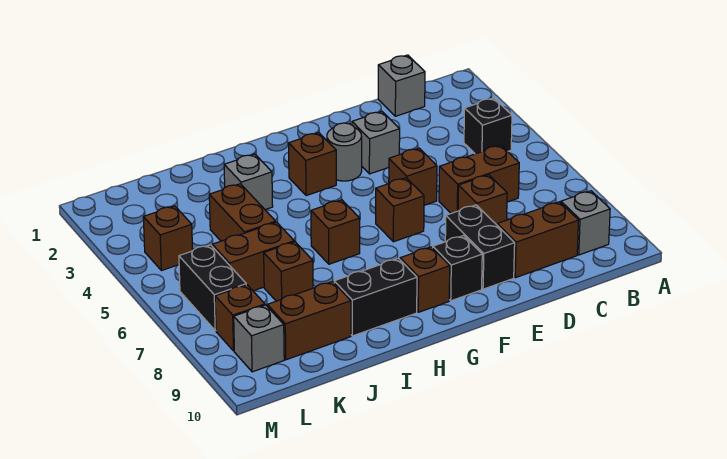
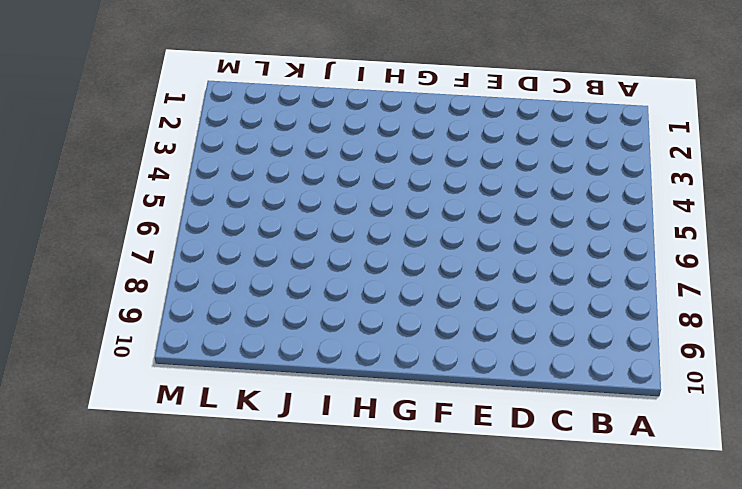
none -> black brick B4 level 1
none -> grey brick B9 level 1
none -> grey brick C1 level 1

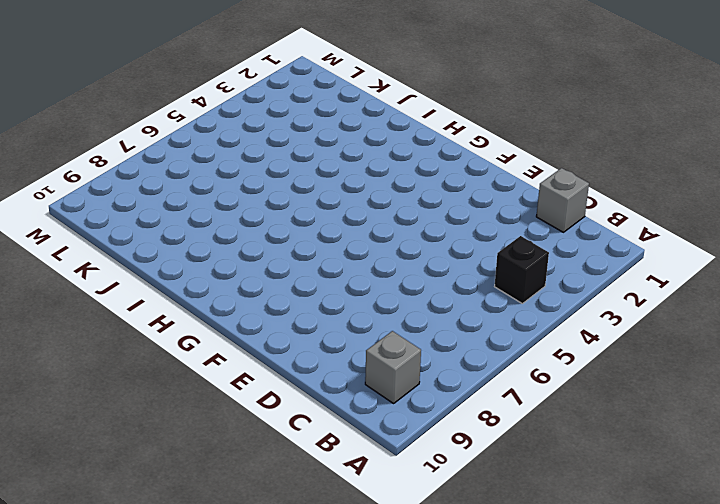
none -> brown brick C6:D6 level 1
none -> brown brick C9:D9 level 1
none -> brown brick D7 level 1

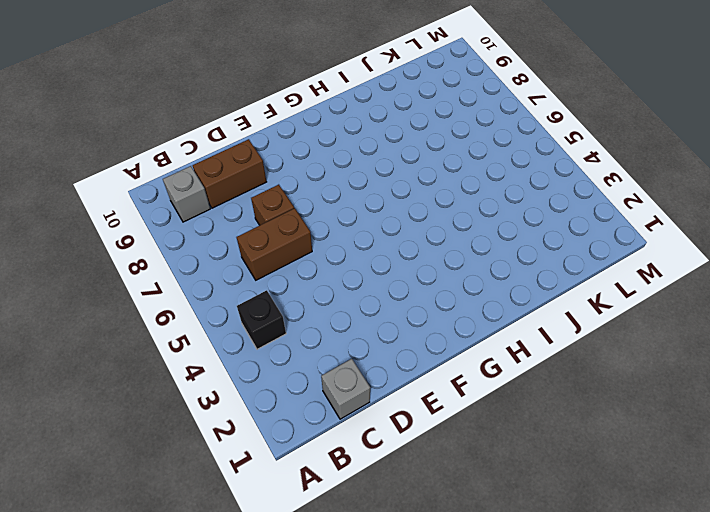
none -> grey brick E3 level 1
none -> brown brick E5 level 1
none -> black brick E8:E9 level 1

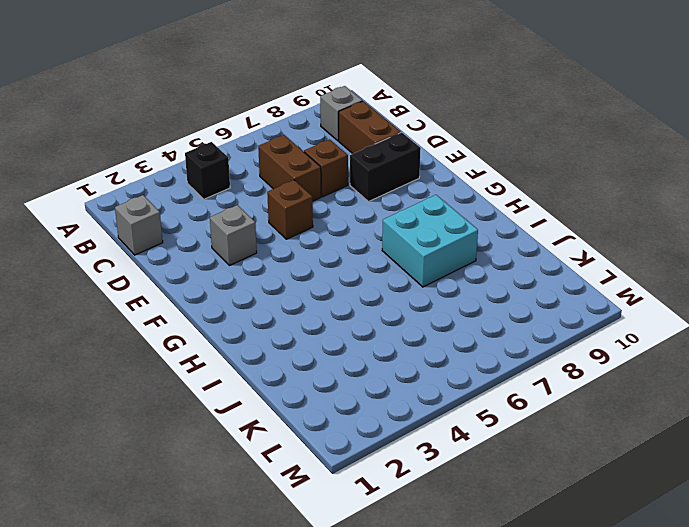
cyan brick H7:I8 level 1 -> none
none -> grey round brick F3 level 1
none -> brown brick F6 level 1
none -> black brick F9 level 1

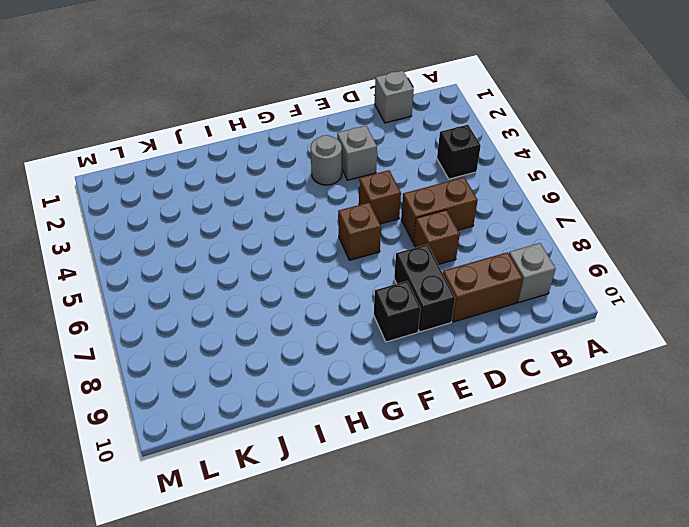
none -> brown brick G3 level 1
none -> brown brick G9 level 1
none -> brown brick H6 level 1

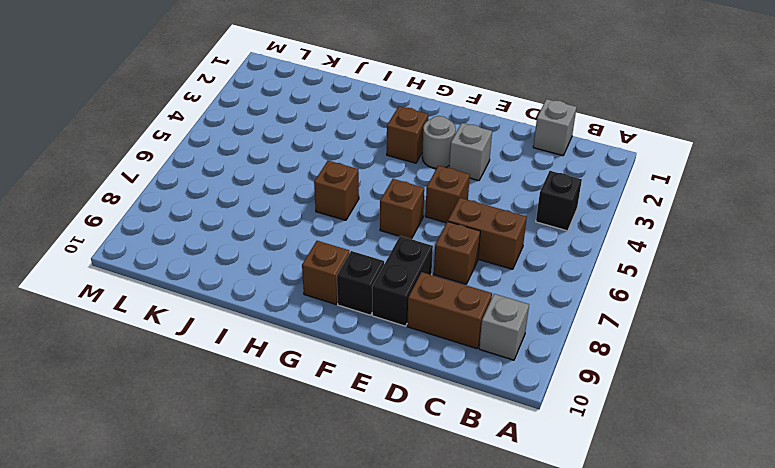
none -> black brick H9:I9 level 1
none -> grey brick I3 level 1
none -> brown brick J4:J5 level 1

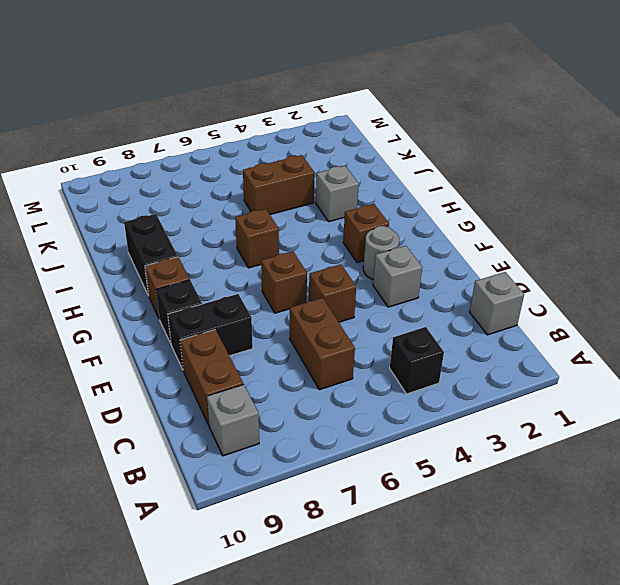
none -> brown brick D7 level 1
none -> brown brick J6:K6 level 1
none -> brown brick J7 level 1

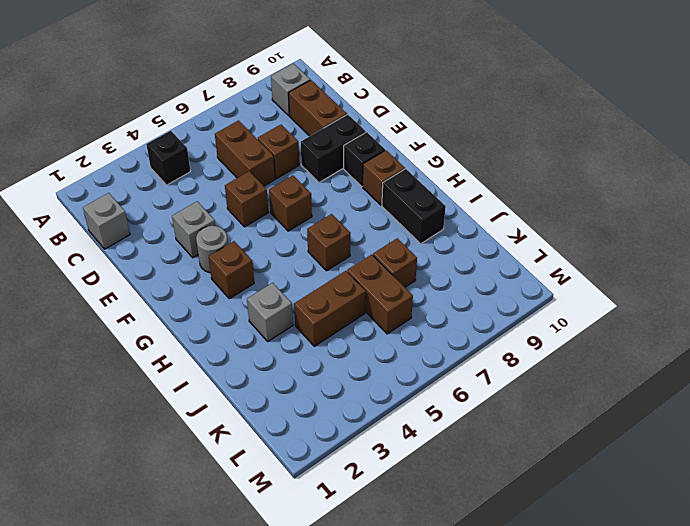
none -> brown brick J9:K9 level 1
none -> brown brick L4 level 1
none -> black brick L6:L7 level 1

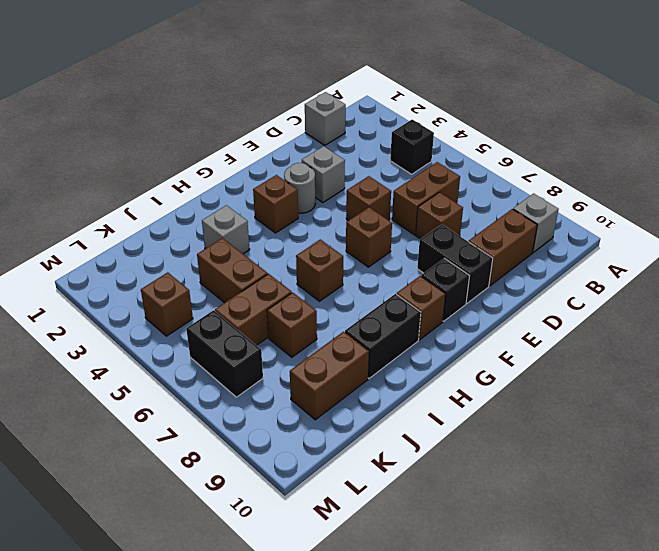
none -> brown brick L8 level 1
none -> grey brick L9 level 1

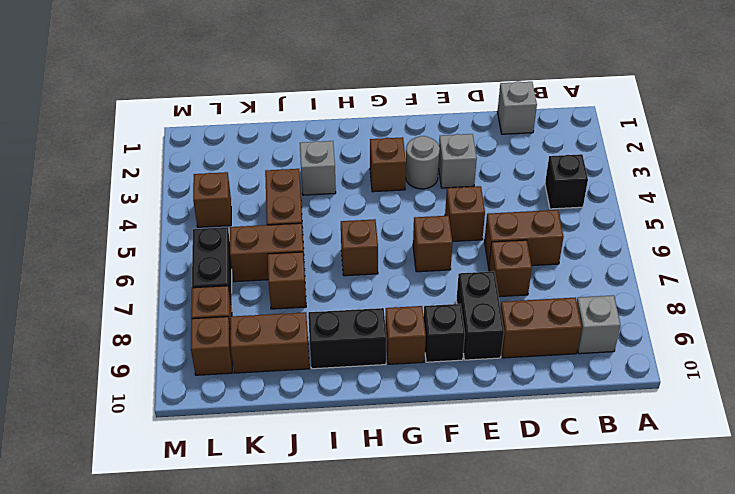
brown brick L9 level 1 -> grey brick L9 level 1

